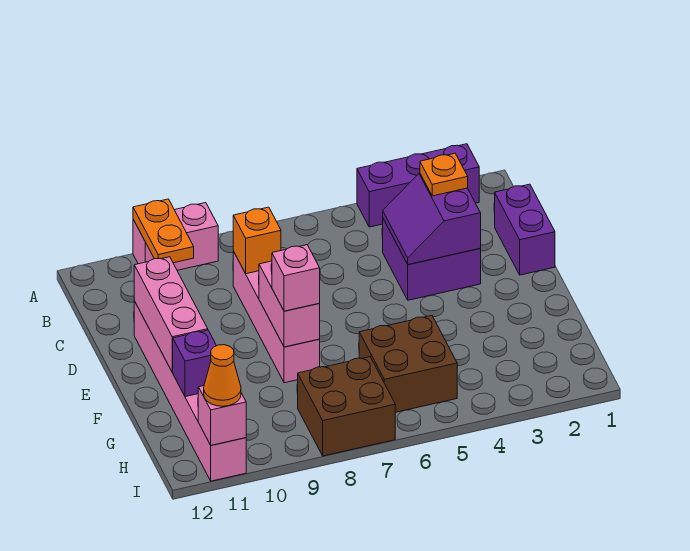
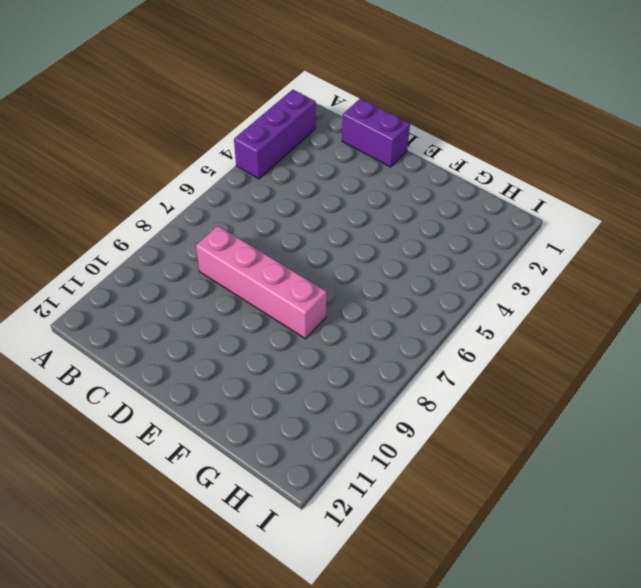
none -> pink brick A9:A10 level 1
none -> purple brick C3:D4 level 1
none -> pink brick D11:I11 level 1

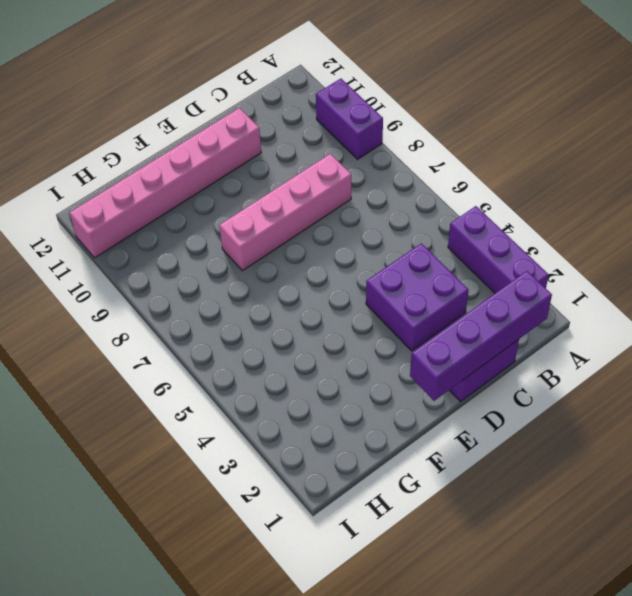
purple brick A9:A10 level 1 -> pink brick A9:A10 level 1
purple brick B1:E1 level 2 -> none
none -> brown brick G5:H6 level 1
none -> brown brick H7:I8 level 1
none -> orange plate A10:B10 level 2

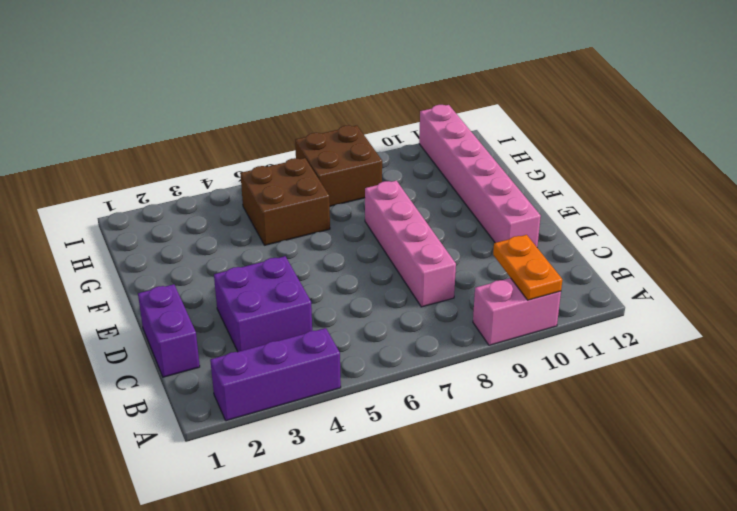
none -> purple slope C3:D4 level 2 top 3
none -> orange brick C8 level 2
none -> pink brick D11:F11 level 2

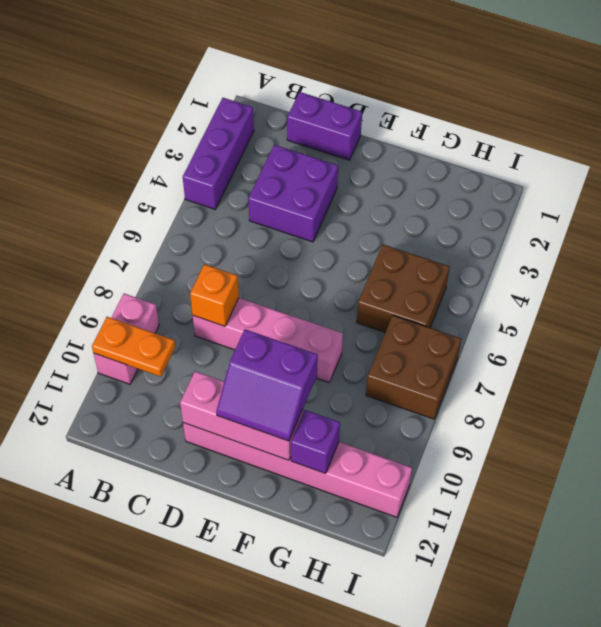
purple slope E10:F11 level 3 top 10 -> purple slope C3:D4 level 2 top 3
none -> pink brick E8:F8 level 2
none -> pink brick I11 level 2
none -> orange plate C3 level 3

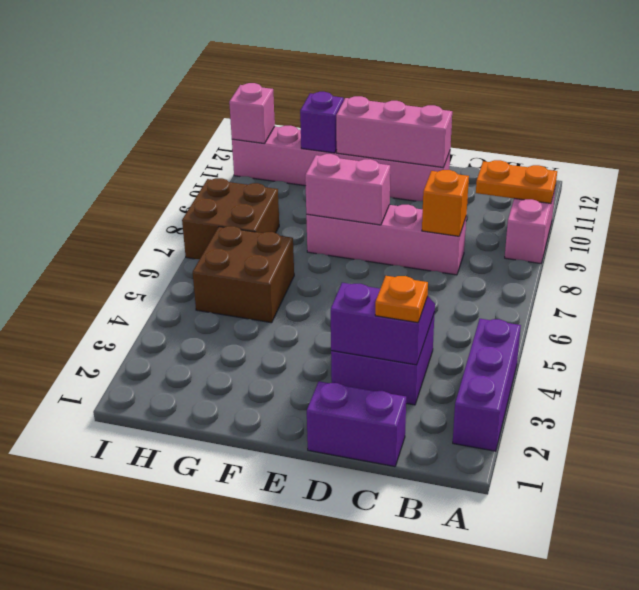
none -> pink brick F8 level 3
none -> orange cone I11 level 3

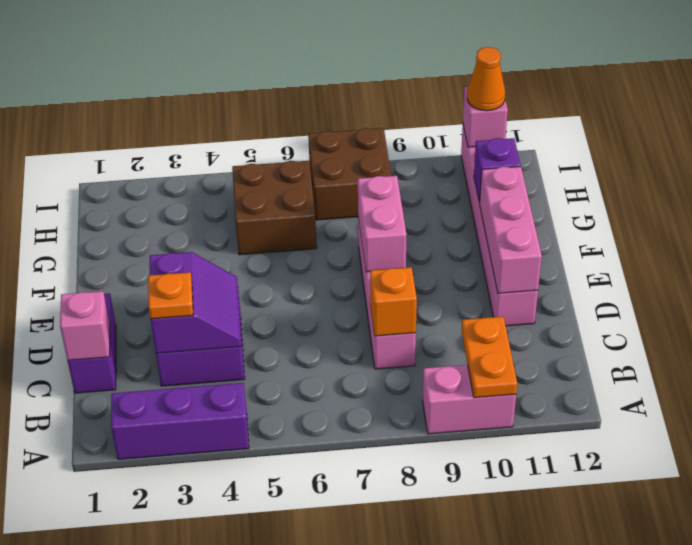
pink brick C1 level 2 -> pink brick F8 level 3

